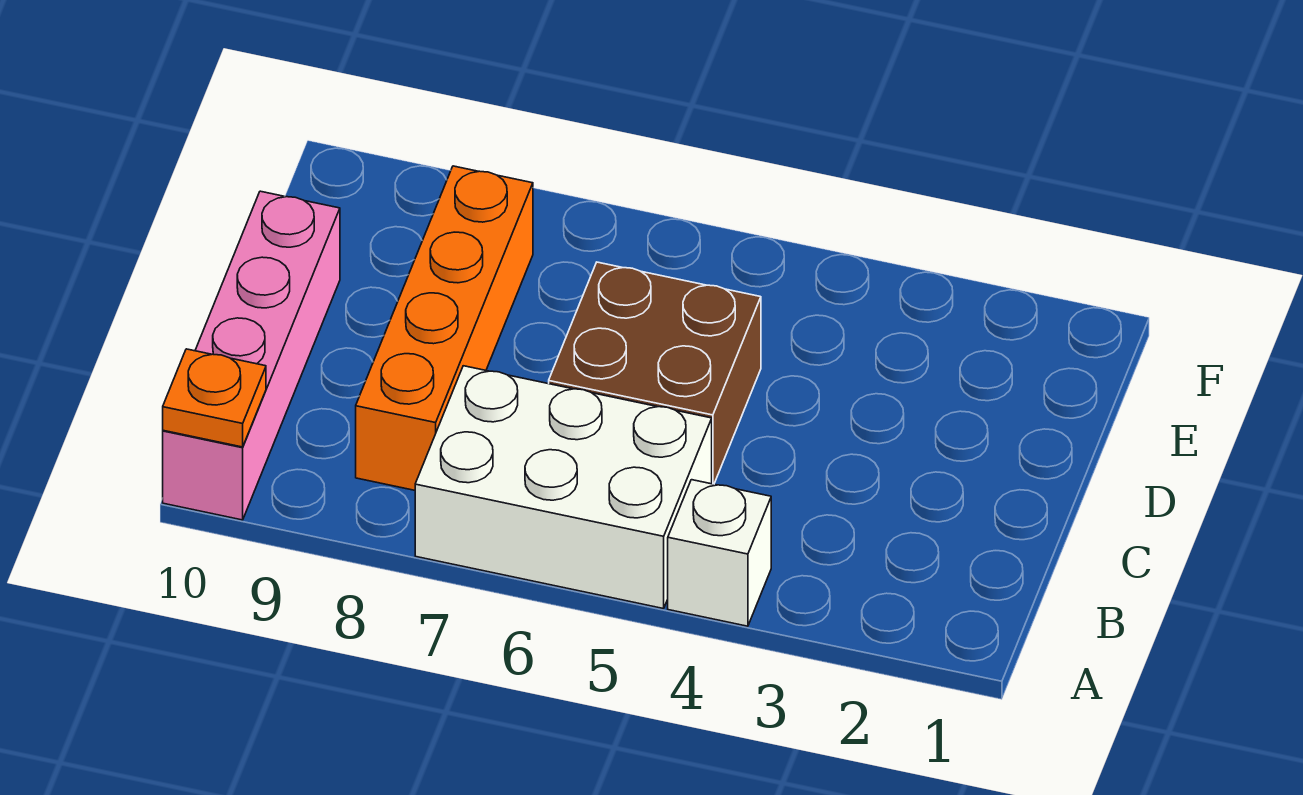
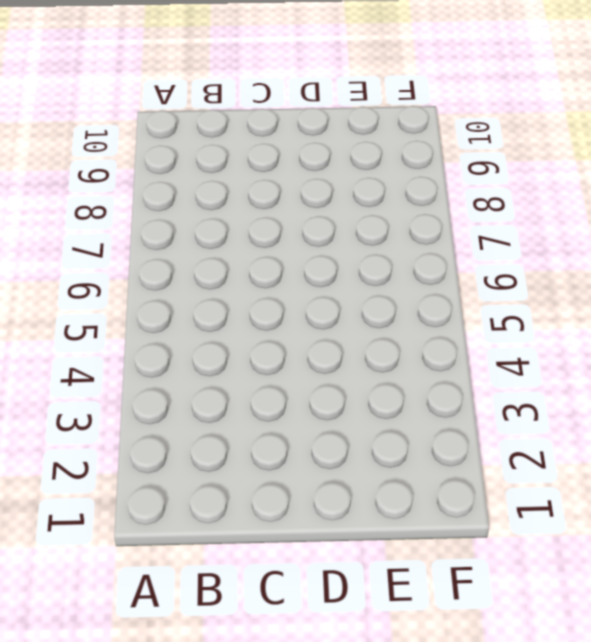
none -> white brick A4 level 1
none -> white brick A5:B7 level 1

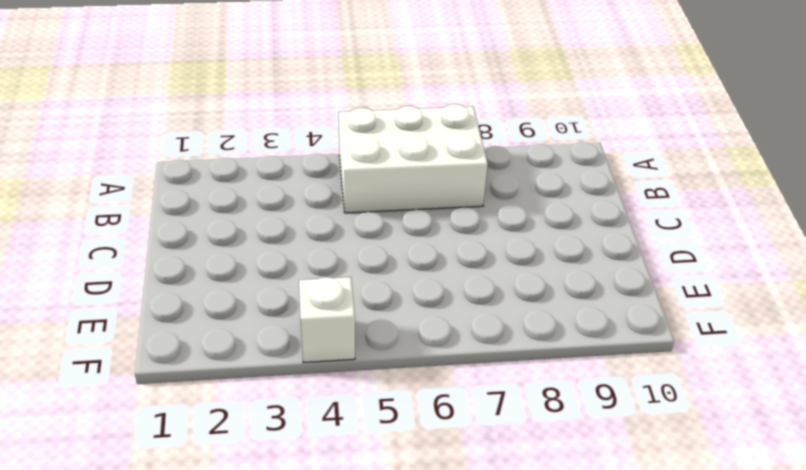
white brick F4 level 1 -> white brick A4 level 1
none -> pink brick A10:D10 level 1
none -> orange brick B8:E8 level 1

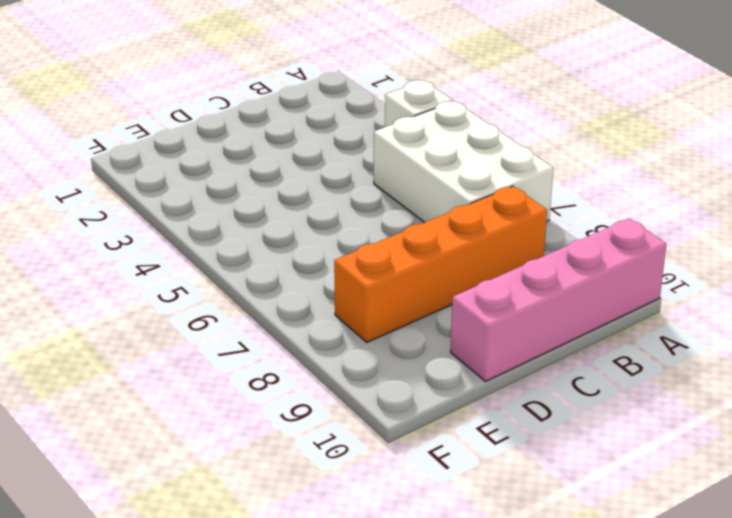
none -> brown brick C5:D6 level 1
none -> orange plate A10 level 2

